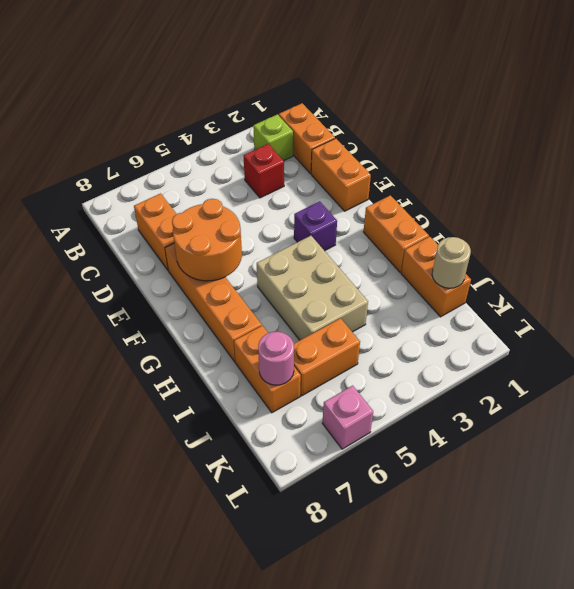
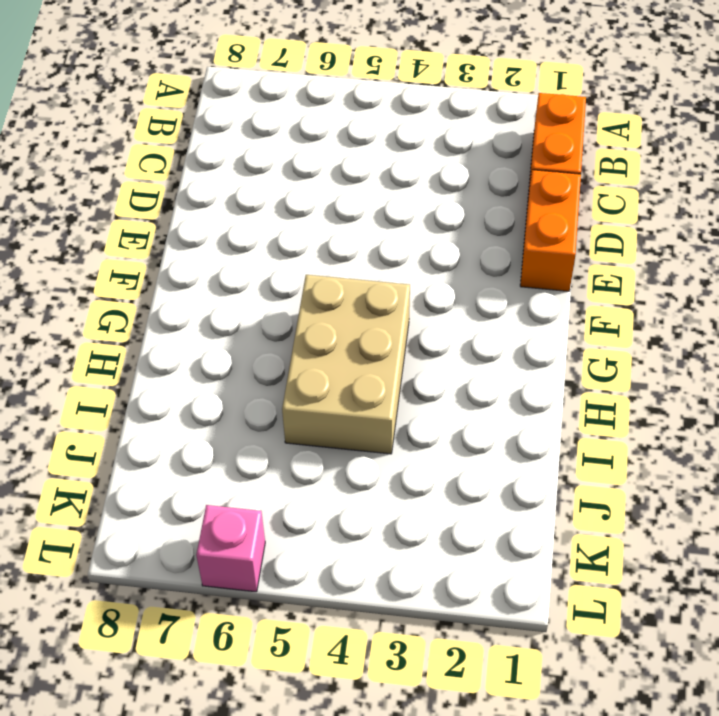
none -> lime brick B2 level 1
none -> red brick C3 level 1
none -> orange brick C7:D7 level 1

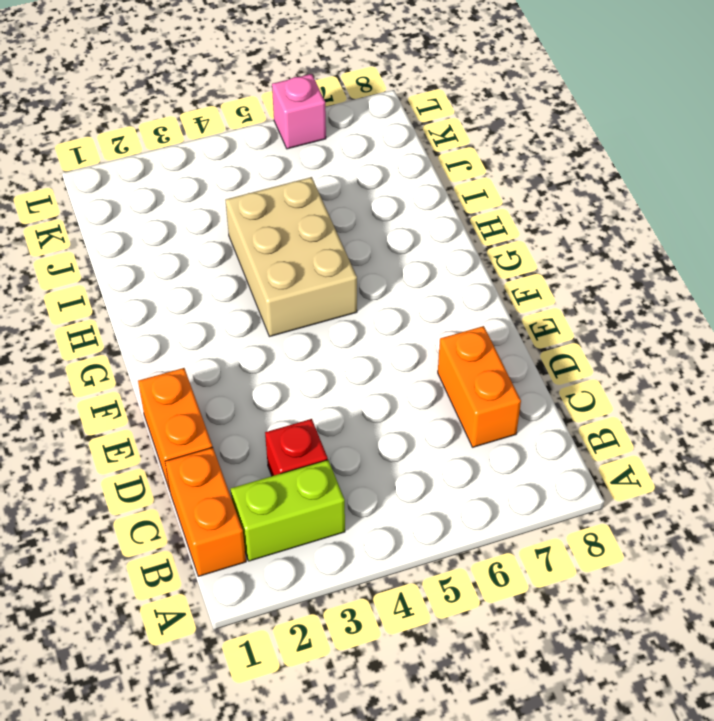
lime brick B2:B3 level 1 -> lime brick B2 level 1
none -> orange brick E7:H7 level 1
none -> purple brick F3 level 1
none -> orange brick G1:H1 level 1

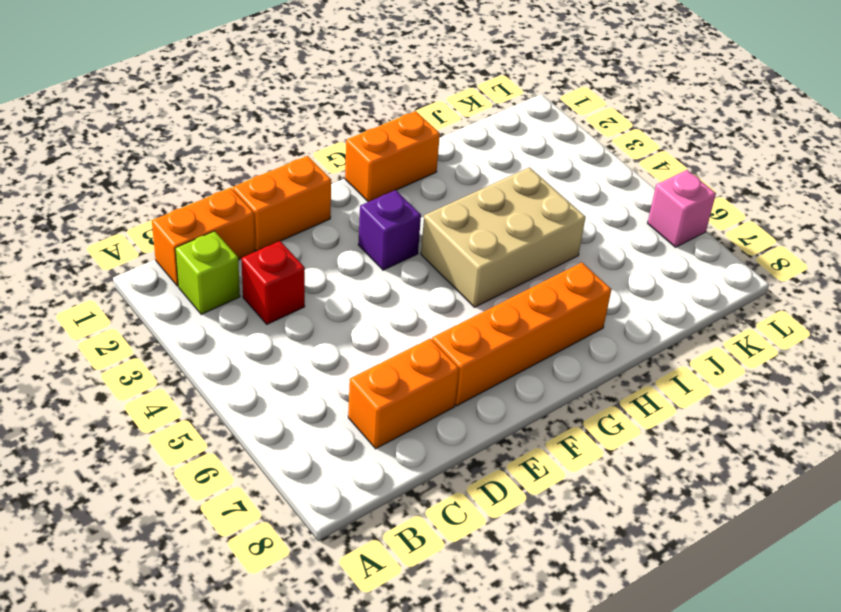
none -> orange brick I1:J1 level 1
none -> orange brick I7:J7 level 1
none -> orange brick J5:J6 level 1

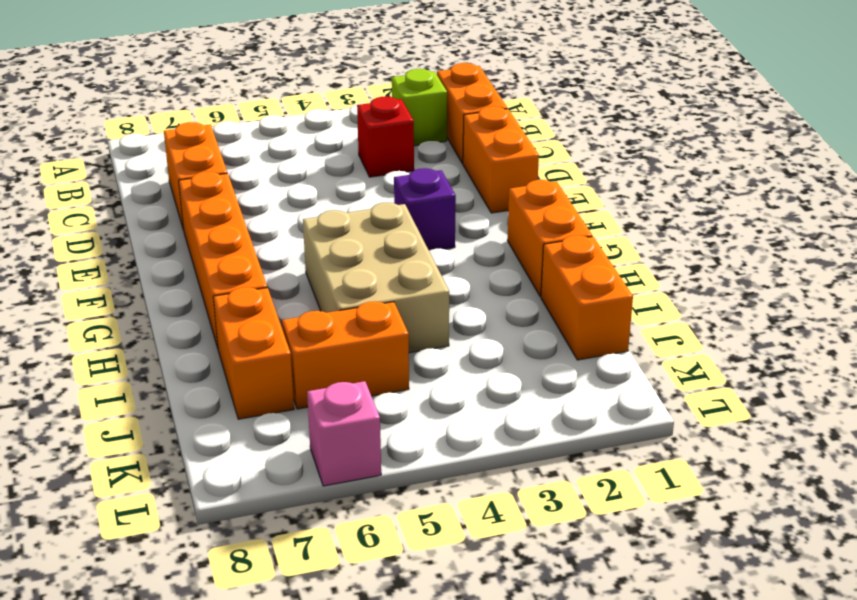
none -> orange round brick E6:F7 level 2
none -> tan round brick J1 level 2
none -> pink round brick J7 level 2

